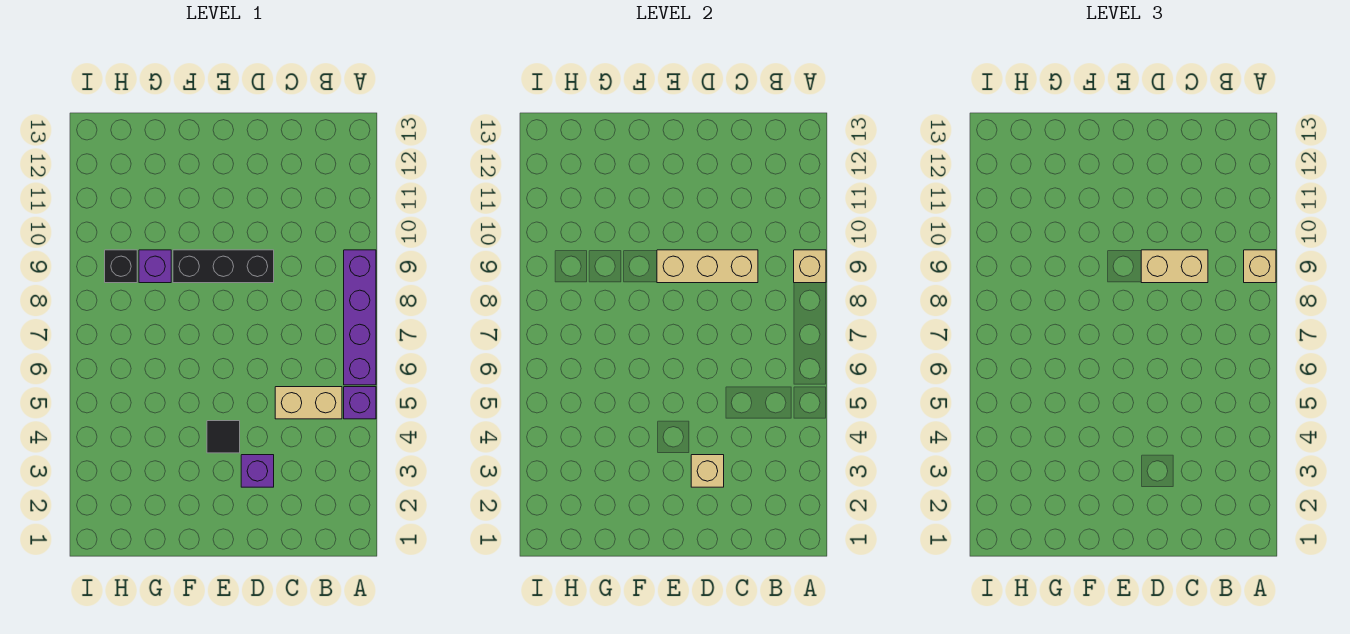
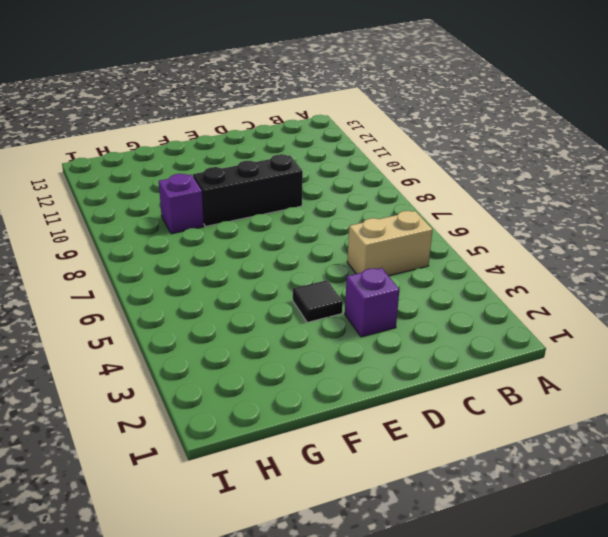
none -> purple brick A5 level 1
none -> purple brick A6:A9 level 1
none -> black brick H9 level 1

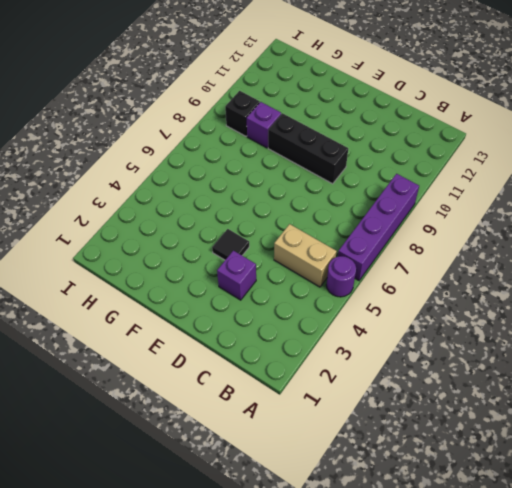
purple round brick A5 level 1 -> purple brick A5 level 1
none -> tan brick A9 level 2
none -> tan brick C9:E9 level 2
none -> tan brick D3 level 2

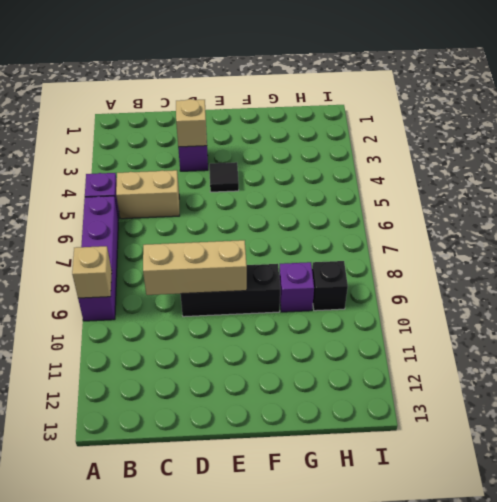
none -> tan brick A9 level 3
none -> tan brick C9:D9 level 3

